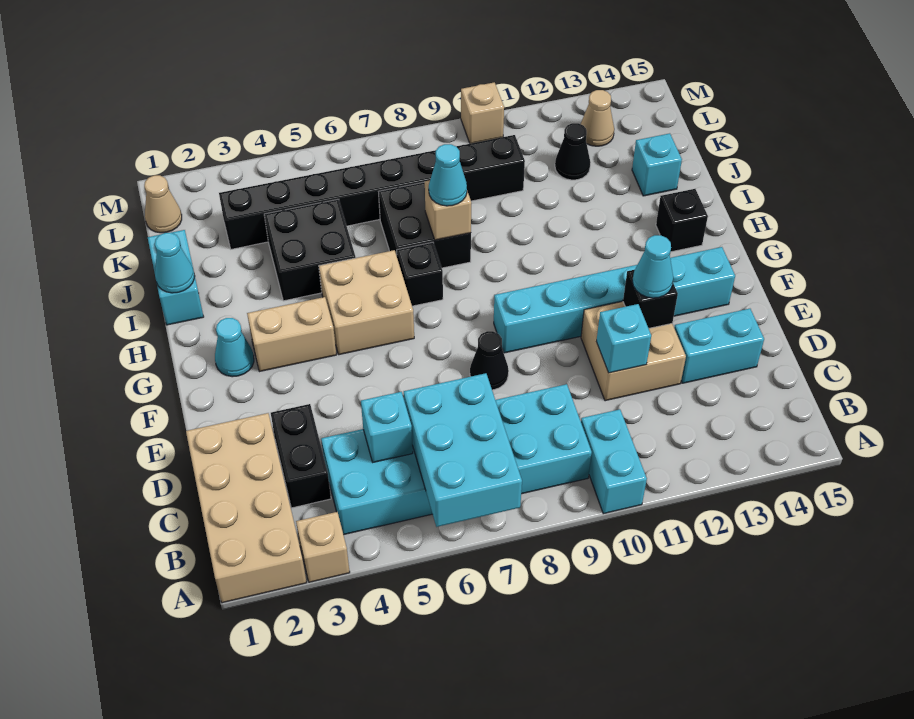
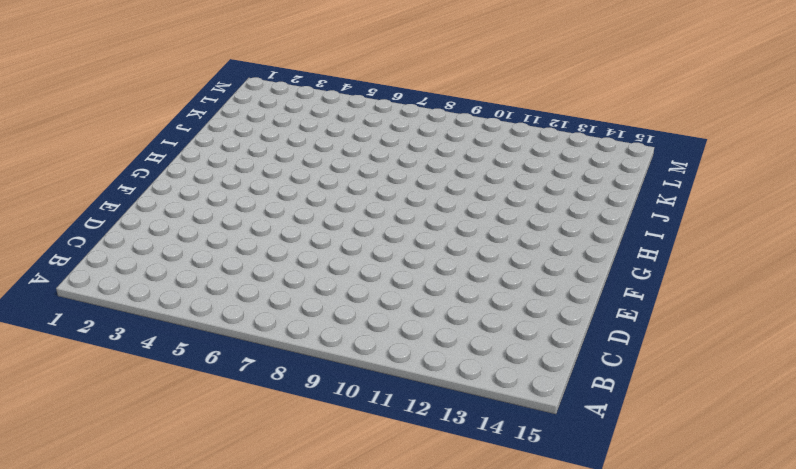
none -> tan brick A1:D2 level 1
none -> tan brick A3 level 1
none -> cyan brick A10:B10 level 1
none -> cyan brick B4:C9 level 1

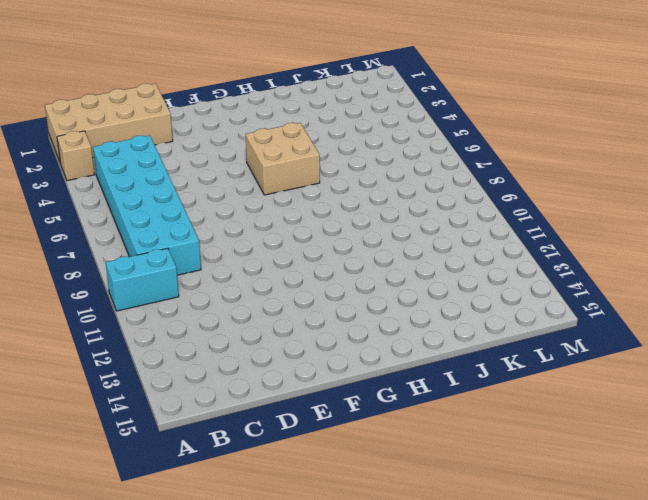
none -> black brick C3:D3 level 1
none -> tan brick D11:E12 level 1
none -> cyan brick D13:D14 level 1
none -> black cone E8 level 1

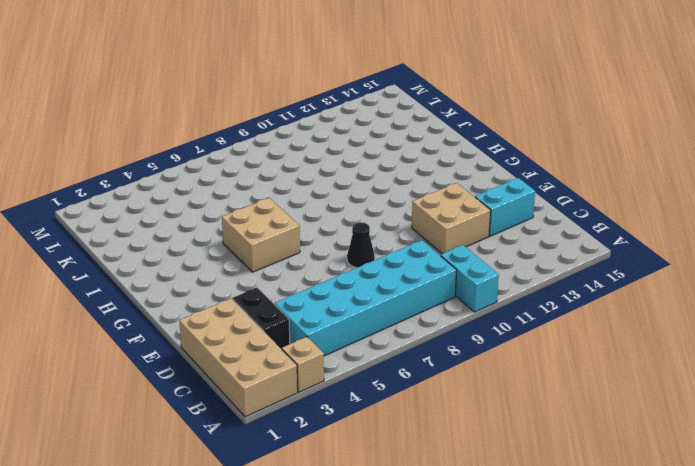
none -> cyan brick F9:F14 level 1
none -> cyan cone G2 level 1
none -> tan brick G3:G4 level 1
none -> black brick H7 level 1

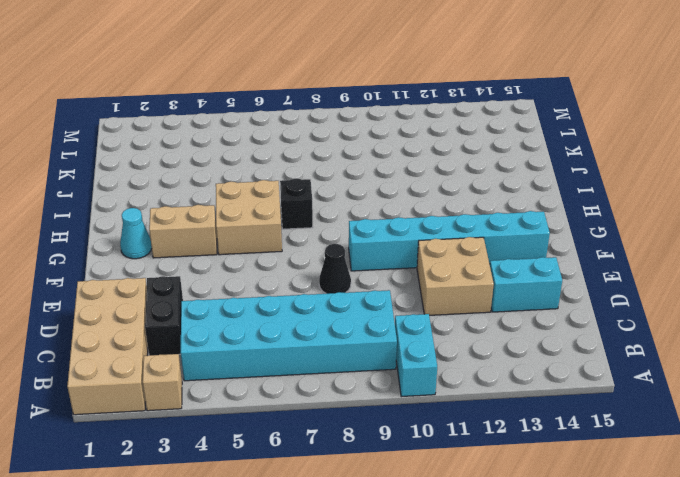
none -> black brick H14 level 1
none -> cyan brick I1:J1 level 1
none -> black brick I4:J5 level 1
none -> black brick I7:J8 level 1

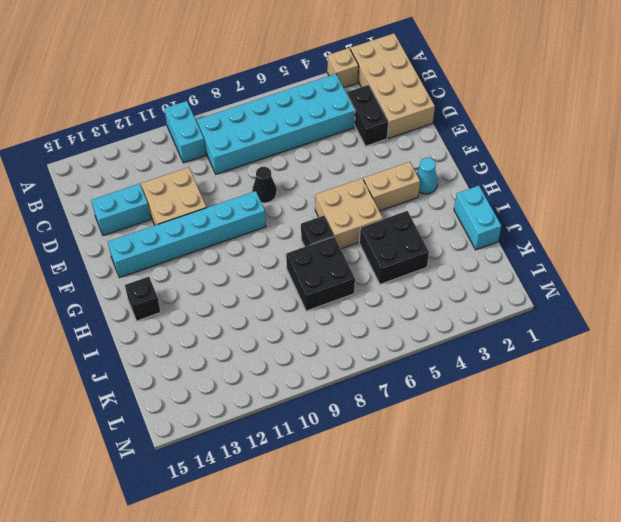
none -> cyan brick J14 level 1
none -> black brick K3:K10 level 1
none -> black cone K12 level 1
none -> tan cone L1 level 1

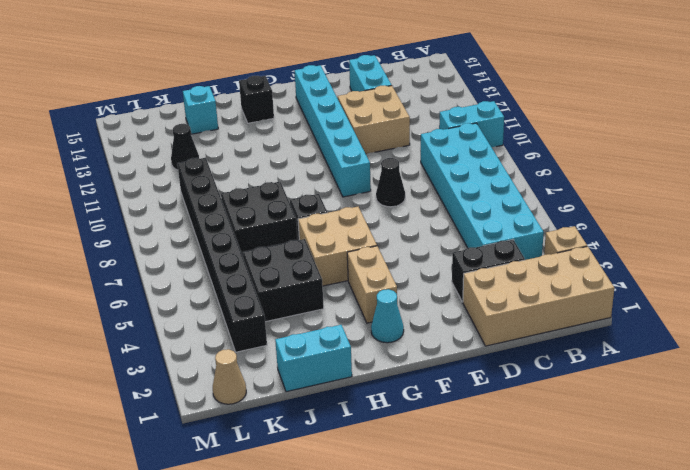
none -> tan cone L13 level 1
none -> tan brick M10 level 1
none -> cyan brick A6:C7 level 2
none -> cyan brick C5 level 2

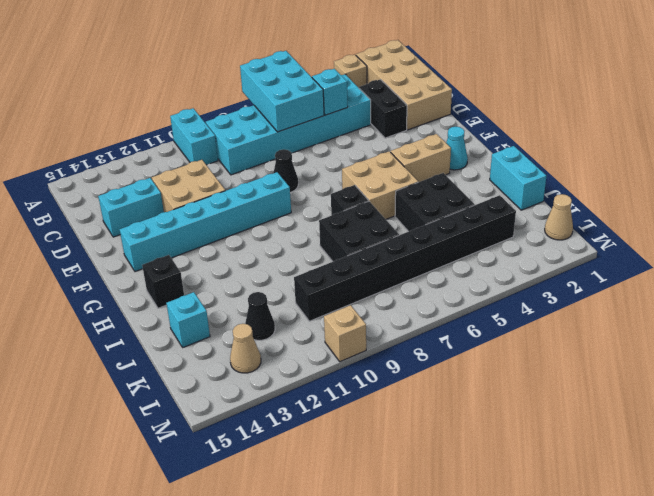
none -> cyan brick D11 level 2
none -> black brick E12 level 2
none -> cyan cone I1 level 2
none -> tan brick I8 level 2

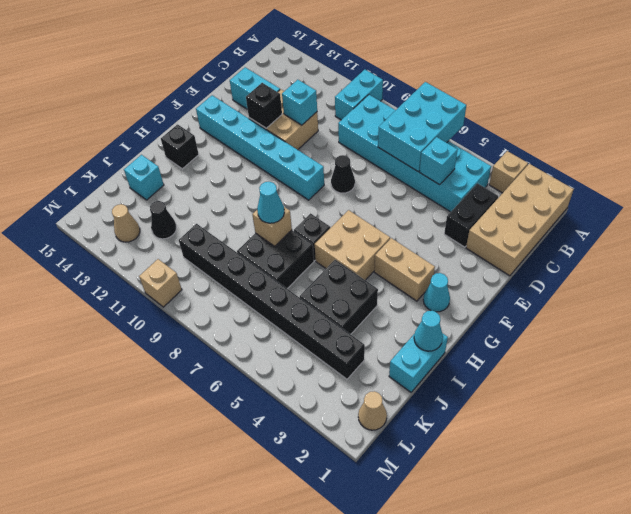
none -> cyan cone E12 level 3

